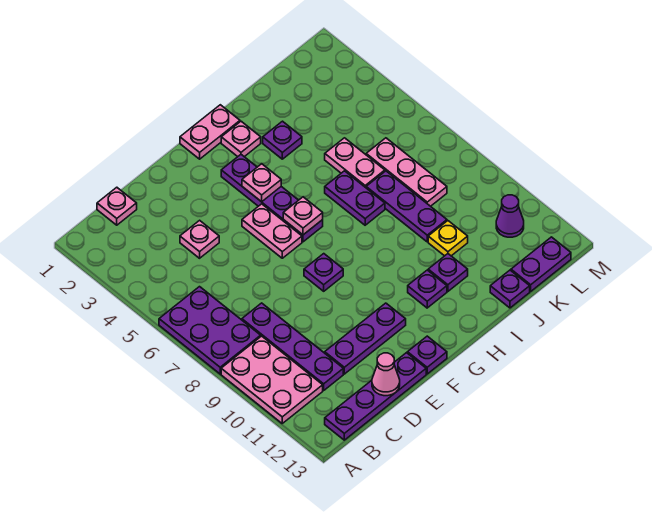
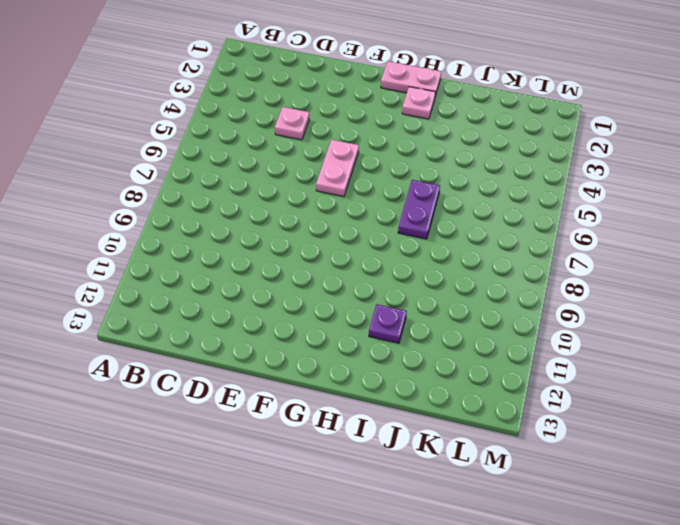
none -> purple plate A6:B8 level 1
none -> pink plate A9:B11 level 1
none -> purple plate B13:E13 level 1

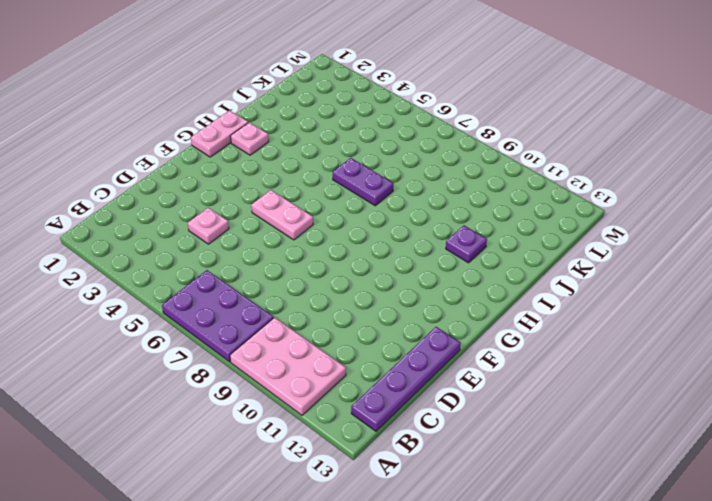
none -> pink plate C1 level 1
none -> purple plate C8:C11 level 1
none -> purple plate D11:F11 level 1

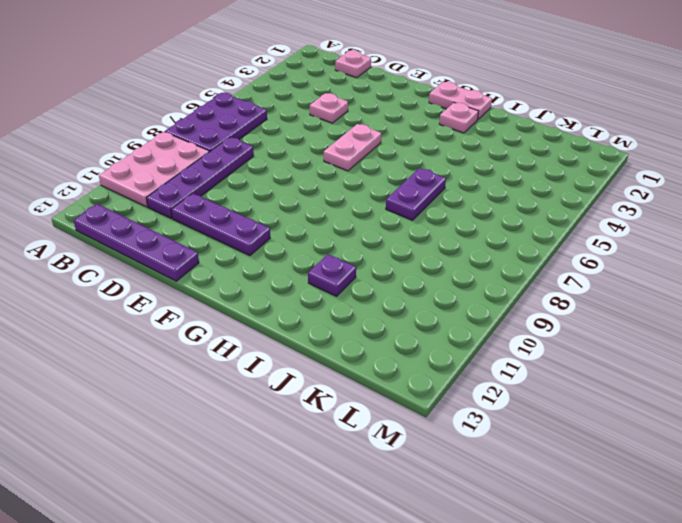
none -> purple plate F8 level 1
none -> purple plate F13 level 1
none -> purple plate G3:G6 level 1

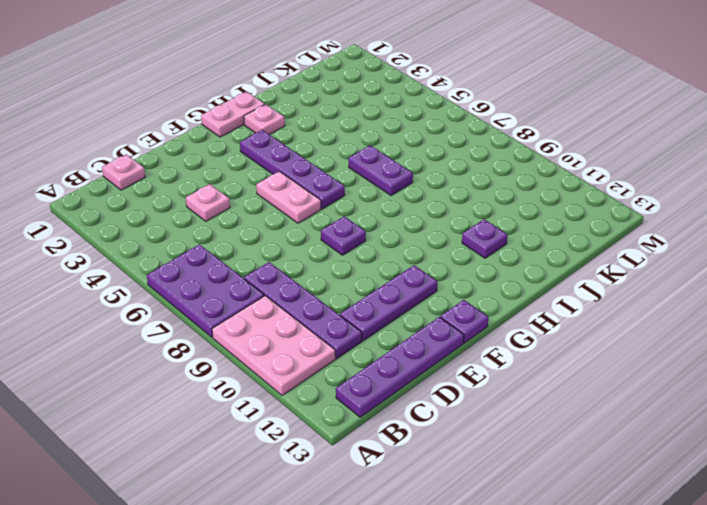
none -> purple plate H11 level 1
none -> purple plate I3 level 1
none -> pink plate J5:J6 level 1

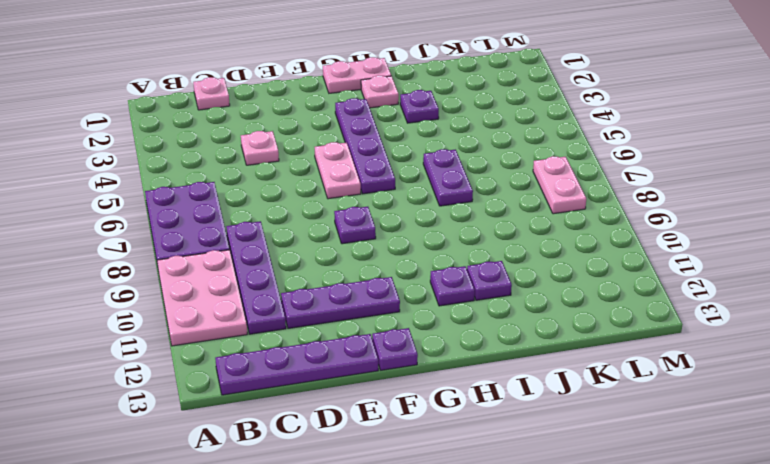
pink plate L7:L8 level 1 -> pink plate J5:J6 level 1
none -> purple plate J7:J9 level 1
none -> yellow plate J10 level 1
none -> purple plate J13 level 1

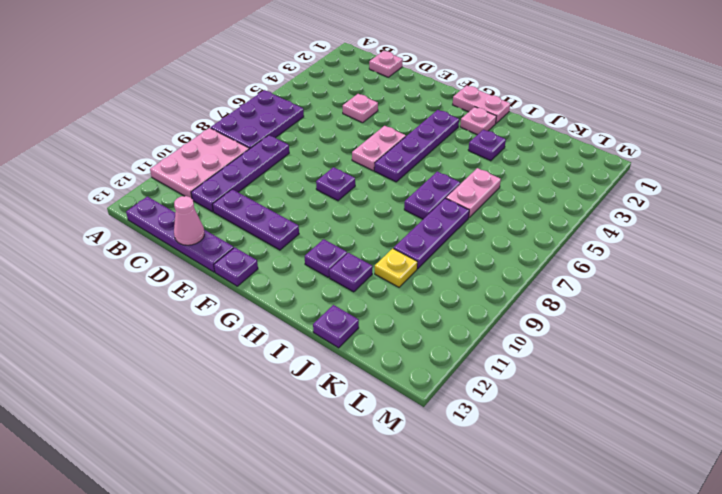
none -> pink plate K6:K8 level 1
none -> purple plate K13:L13 level 1
none -> purple cone L11 level 1

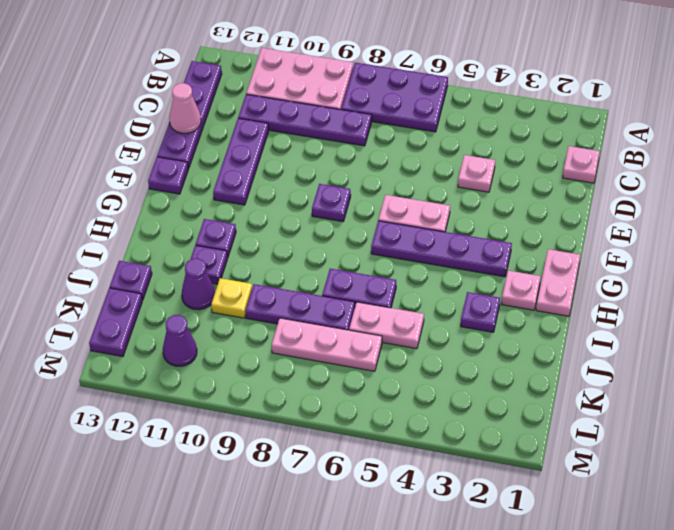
purple cone J11 level 1 -> none
none -> pink plate G4 level 2
none -> pink plate G6 level 2

